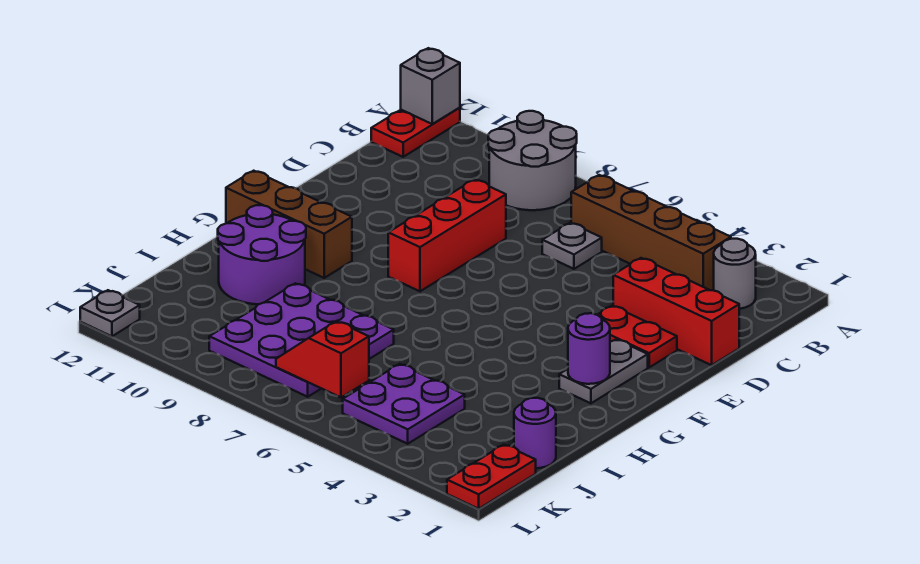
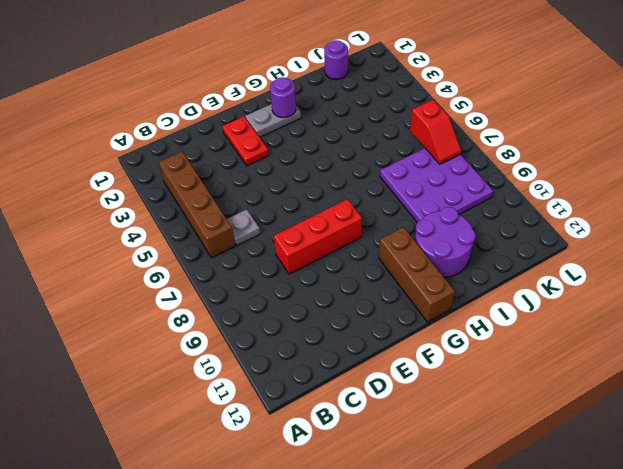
none -> grey round brick A8:B9 level 1
none -> red plate A12:B12 level 1
none -> grey round brick B2 level 1

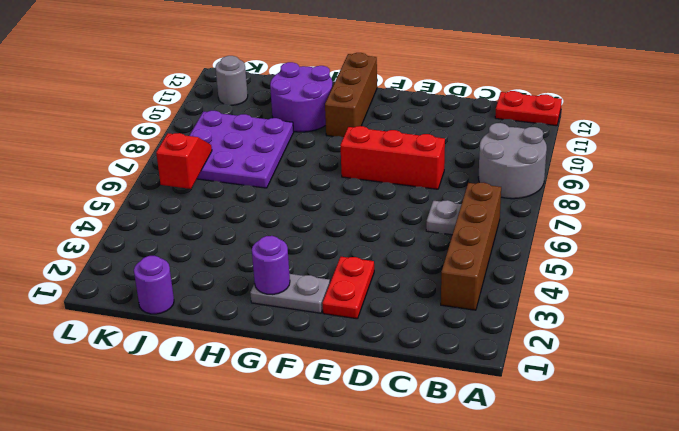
grey round brick K11 level 1 -> grey round brick B2 level 1
none -> red brick D1:D3 level 1
none -> purple plate J4:K5 level 1
none -> red plate K1:L1 level 1

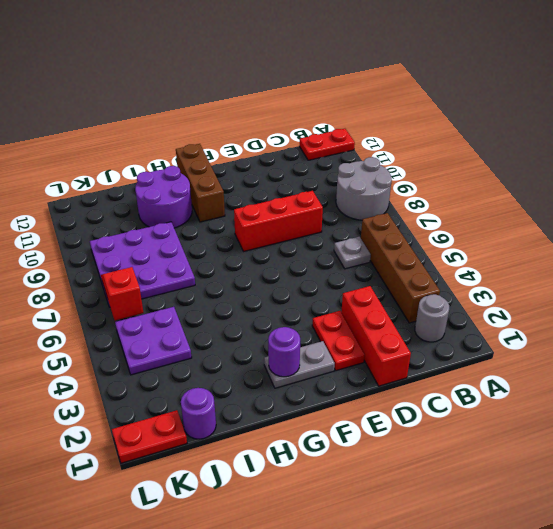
none -> grey plate L12 level 1
none -> grey brick A12 level 2

